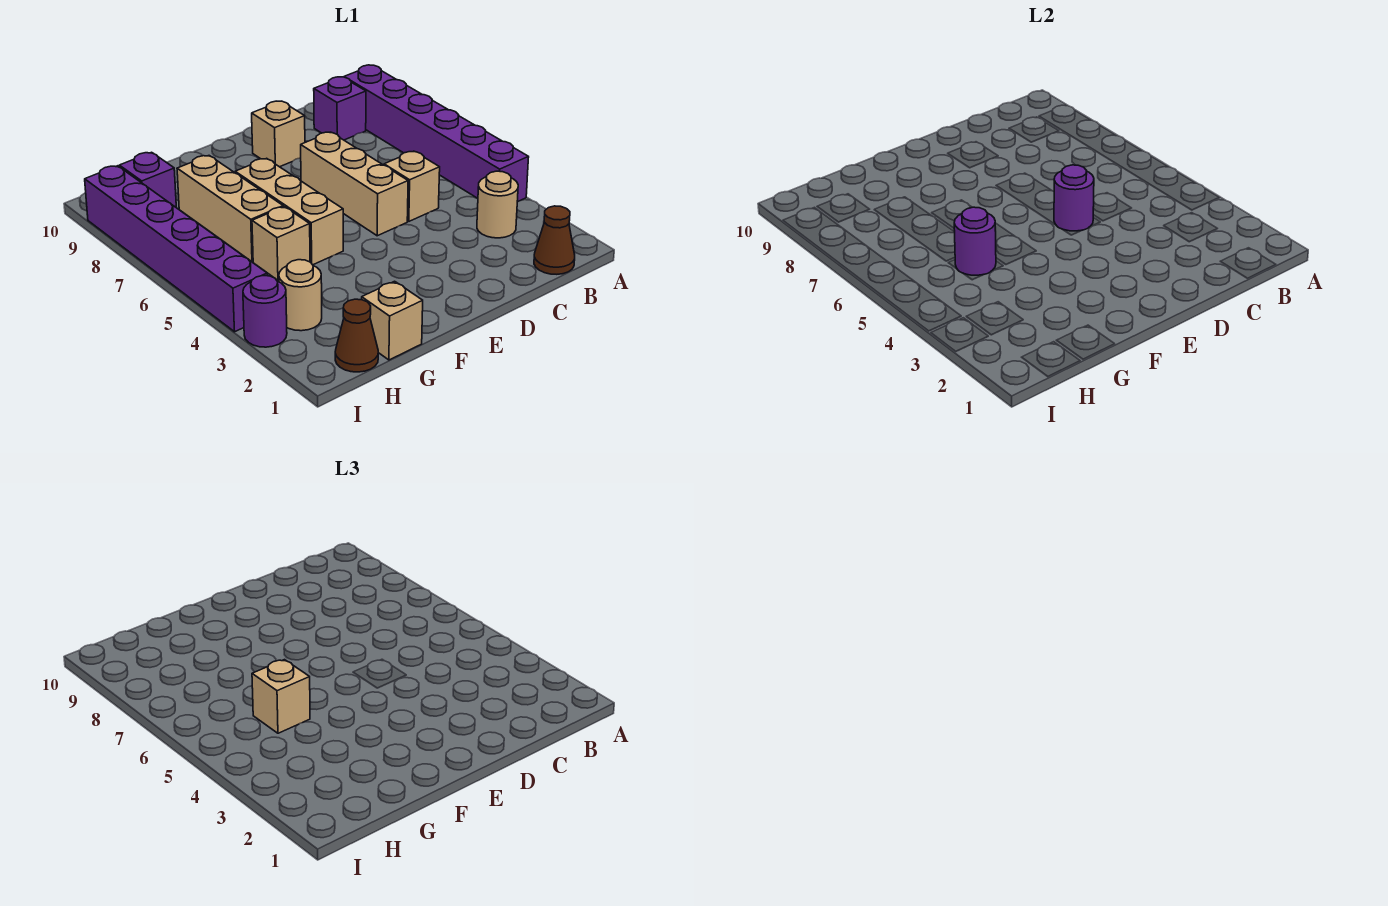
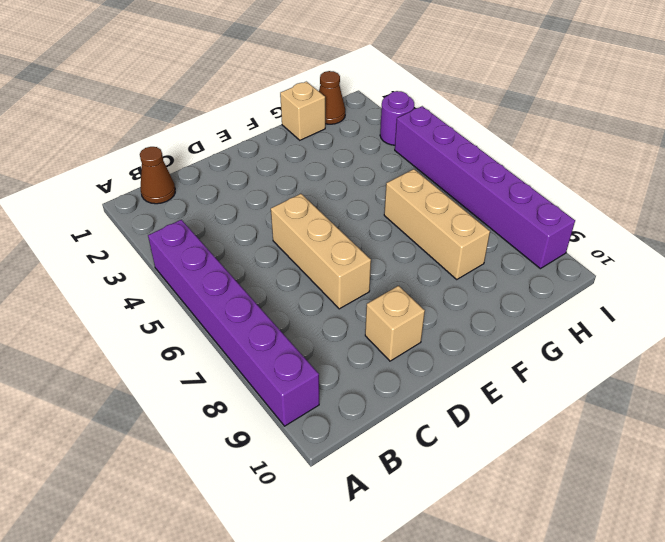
none -> tan round brick B3 level 1
none -> purple brick B9 level 1
none -> tan brick C5 level 1

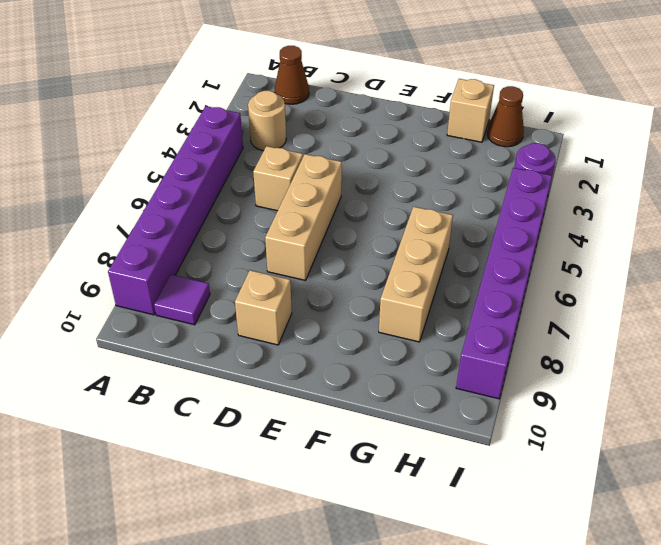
purple tile B9 level 1 -> purple brick B9 level 1
none -> tan brick F5:F7 level 1
none -> tan brick G5 level 1
none -> tan round brick H3 level 1

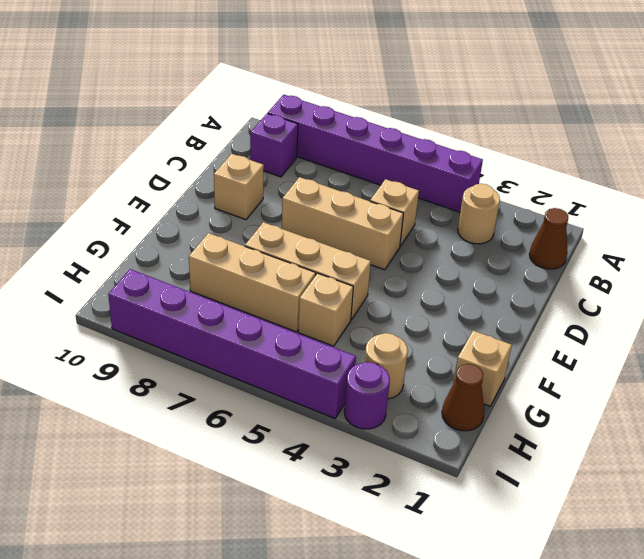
none -> purple brick H9 level 1
none -> purple round brick D5 level 2
none -> purple round brick G5 level 2

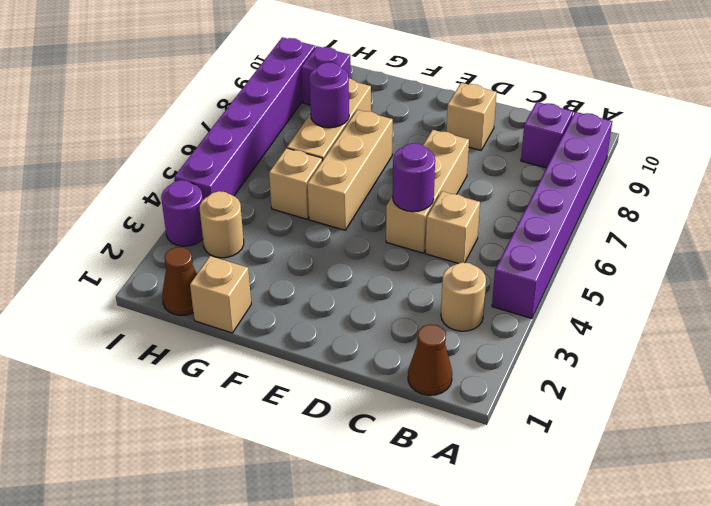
purple round brick G7 level 2 -> purple round brick G5 level 2
none -> tan brick G5 level 3

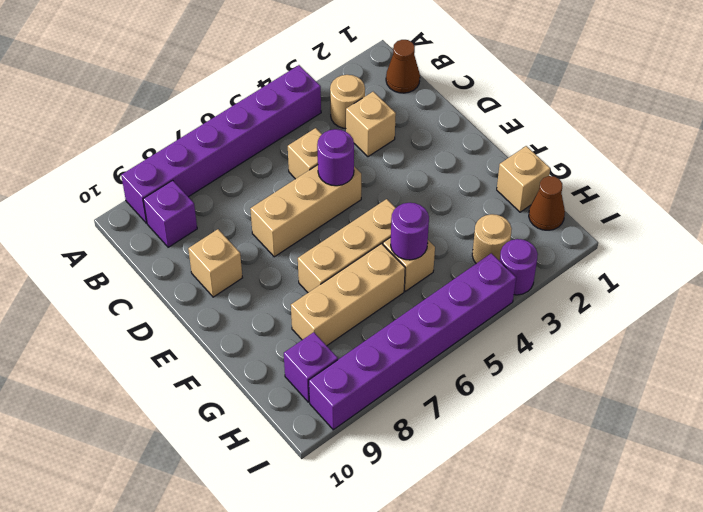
tan brick C3 level 1 -> tan brick G5 level 3

